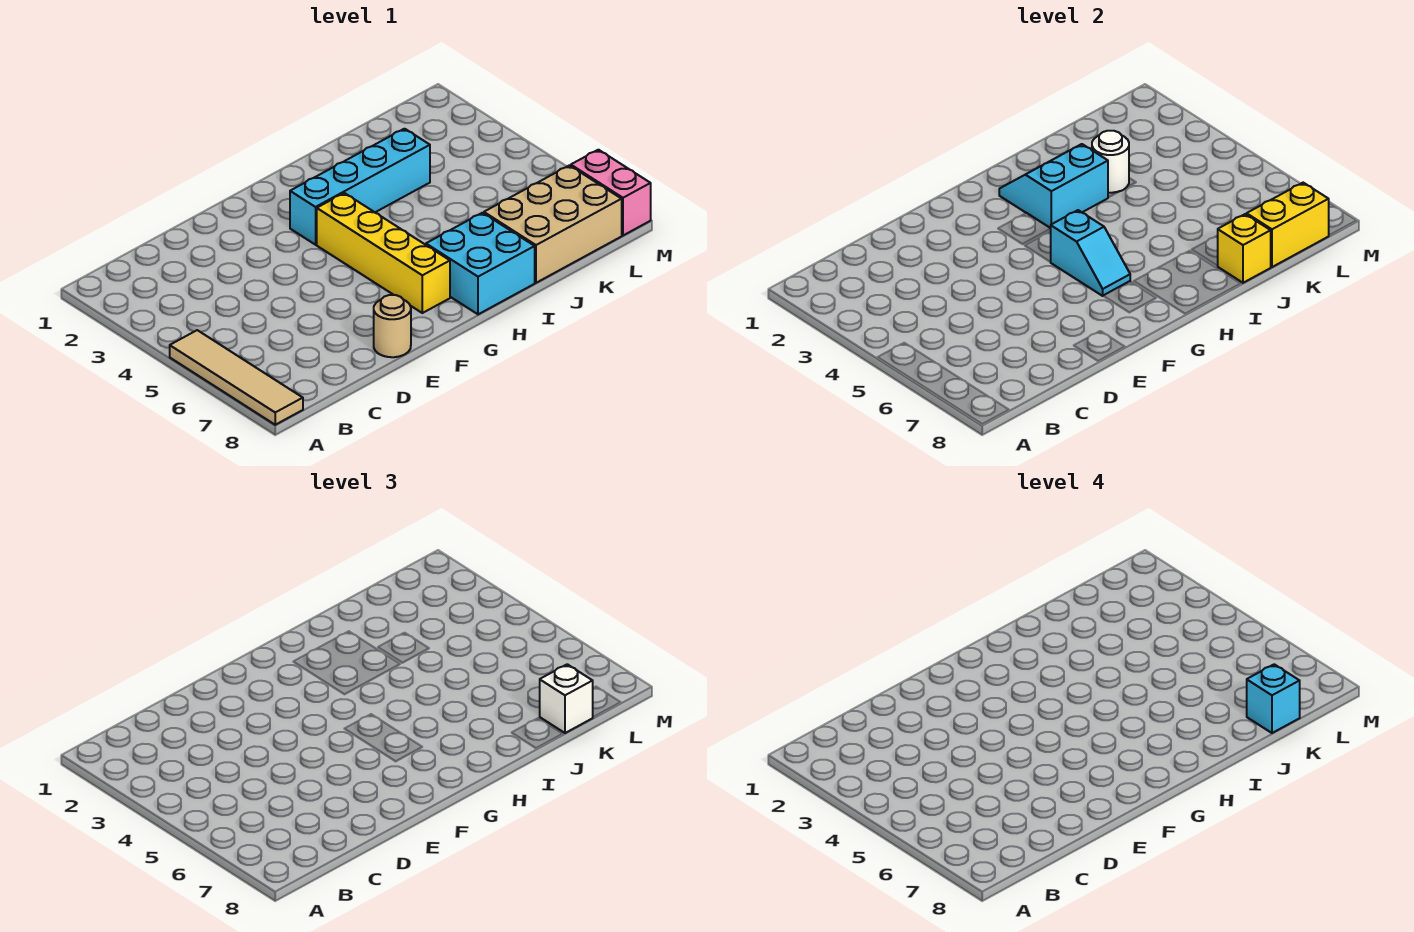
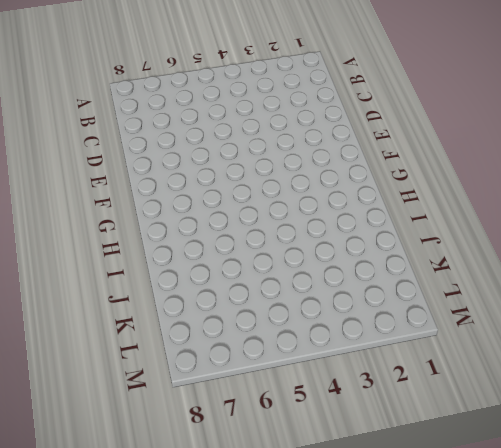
none -> tan tile A5:A8 level 1
none -> tan round brick E8 level 1
none -> cyan brick G3:J3 level 1

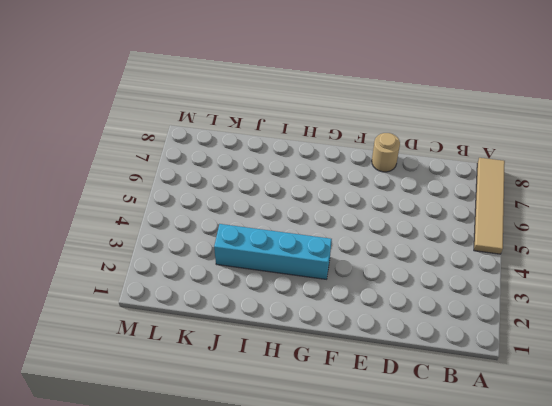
none -> yellow brick G4:G7 level 1
none -> cyan brick H7:I8 level 1
none -> tan brick J7:L8 level 1

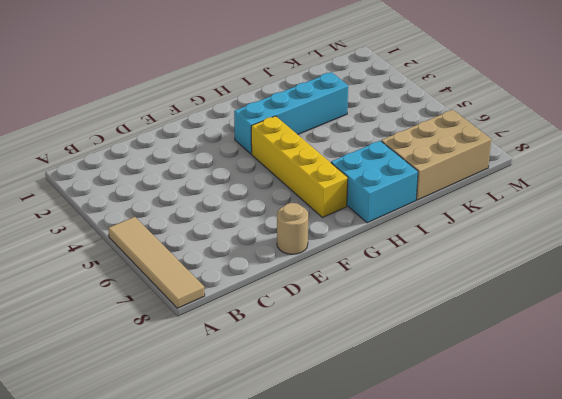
none -> pink brick M7:M8 level 1
none -> cyan slope G5:G6 level 2 top 5
none -> cyan slope H2:I3 level 2 top 3

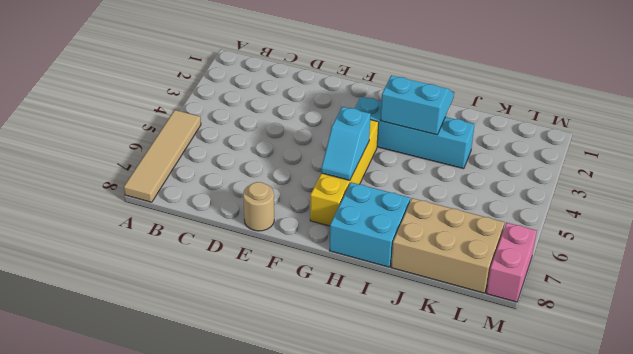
none -> white round brick J3 level 2
none -> yellow brick J8 level 2
none -> yellow brick K8:L8 level 2

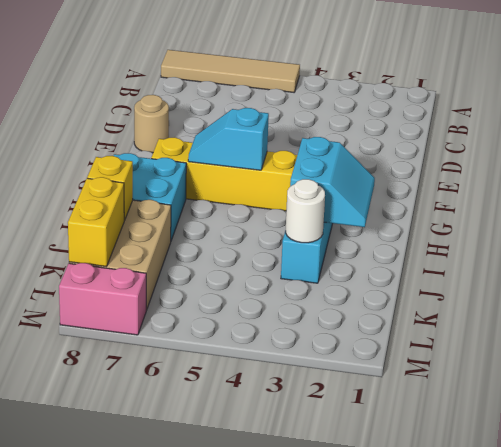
none -> white brick K8 level 3
none -> cyan brick K8 level 4

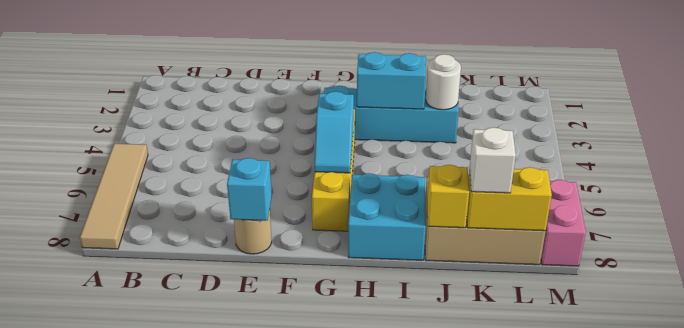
cyan brick E8 level 2 -> cyan brick K8 level 4

